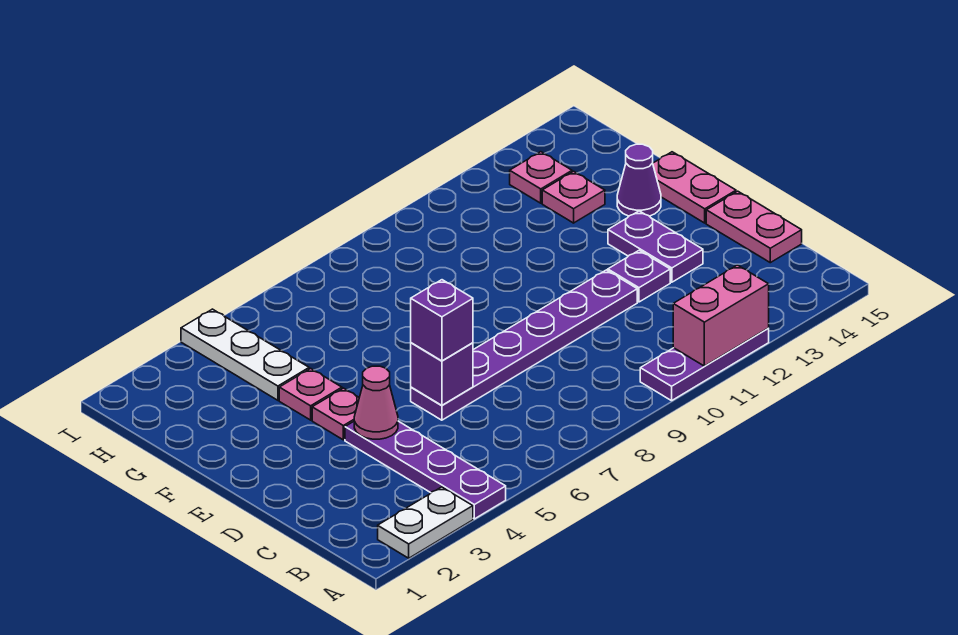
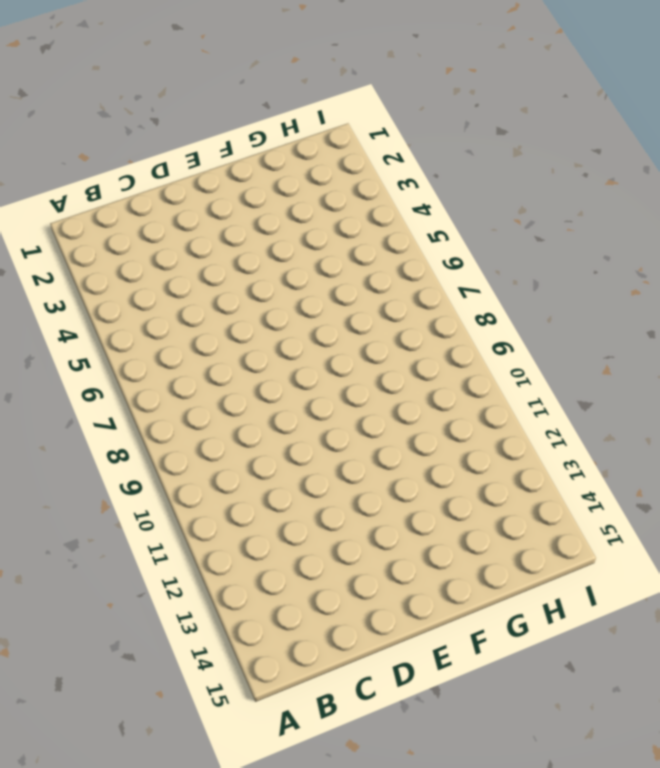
none -> white plate A2:A3 level 1
none -> purple plate A4:D4 level 1
none -> purple plate A10:A12 level 1

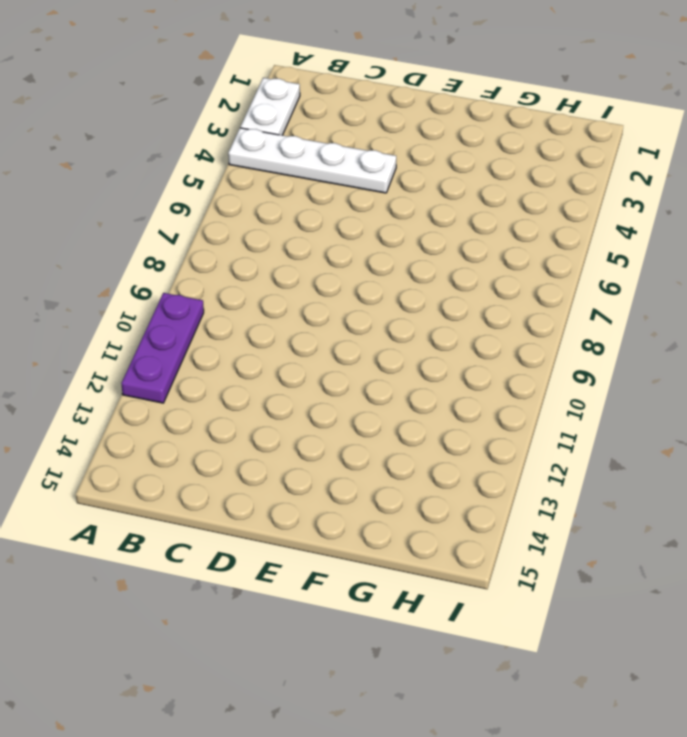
white plate A4:D4 level 1 -> purple plate A4:D4 level 1
none -> pink plate C15:D15 level 1
none -> purple plate D6:D11 level 1
none -> purple plate D12 level 1

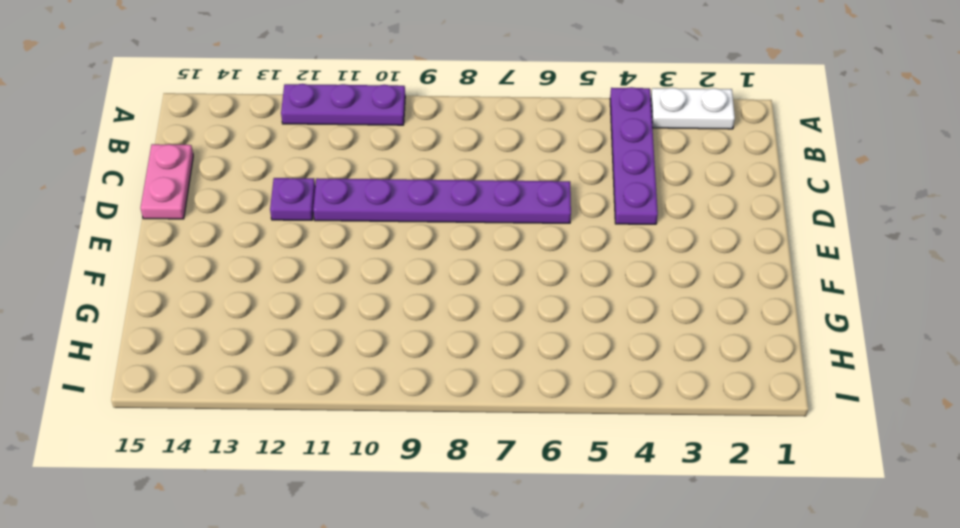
none -> purple plate D13:E13 level 1
none -> pink plate E4 level 1
none -> pink plate E15:F15 level 1

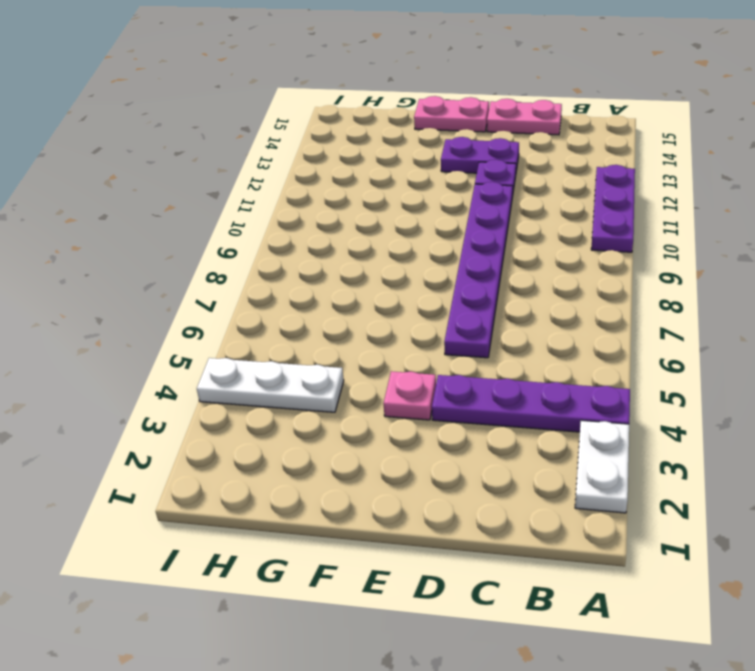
none -> pink plate F4 level 1
none -> purple cone F14 level 1
none -> pink plate G13 level 1

